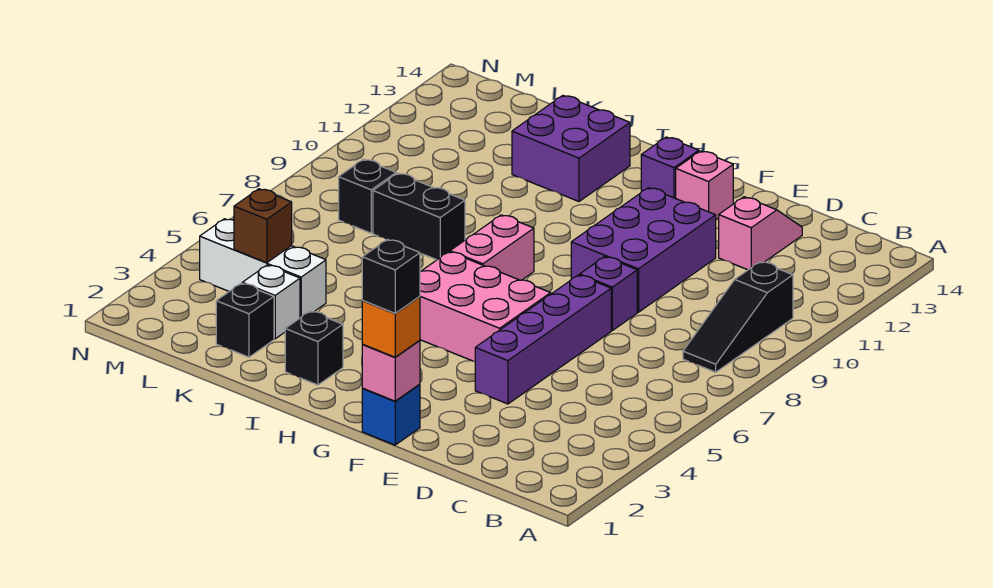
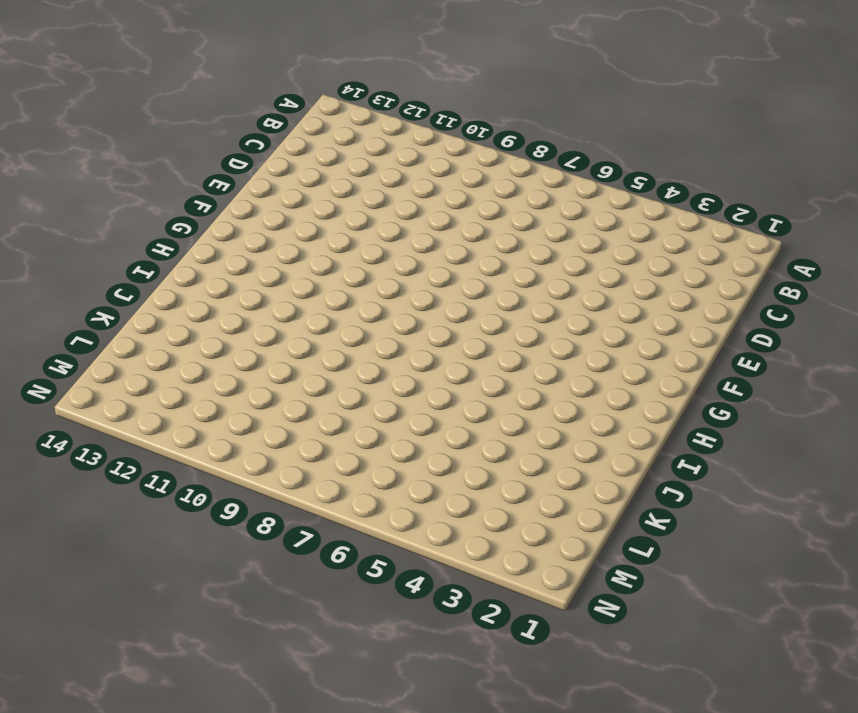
none -> black slope B8:B10 level 1 top 10
none -> pink slope D12:D13 level 1 top 12
none -> purple brick E4:E7 level 1

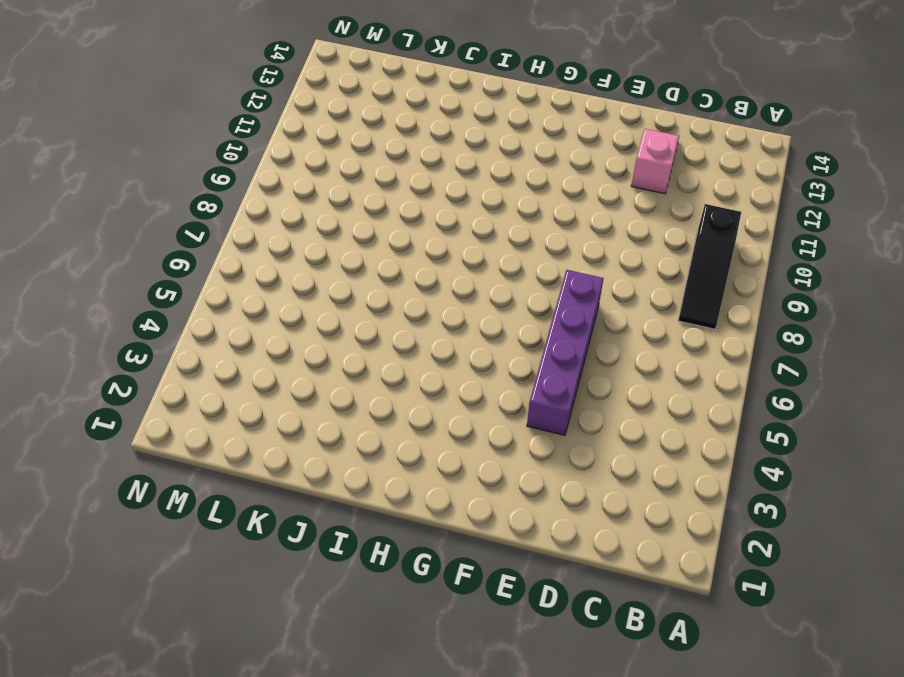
none -> purple brick E8 level 1
none -> purple brick E9:F11 level 1
none -> blue brick F1 level 1

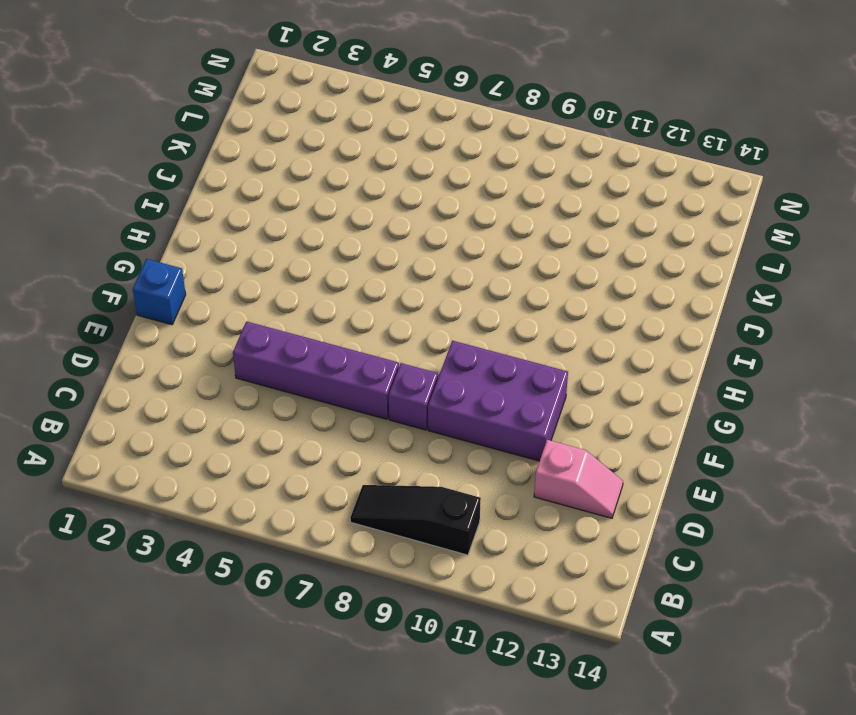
none -> pink brick F5:H6 level 1
none -> pink brick F13 level 1
none -> purple brick G13 level 1

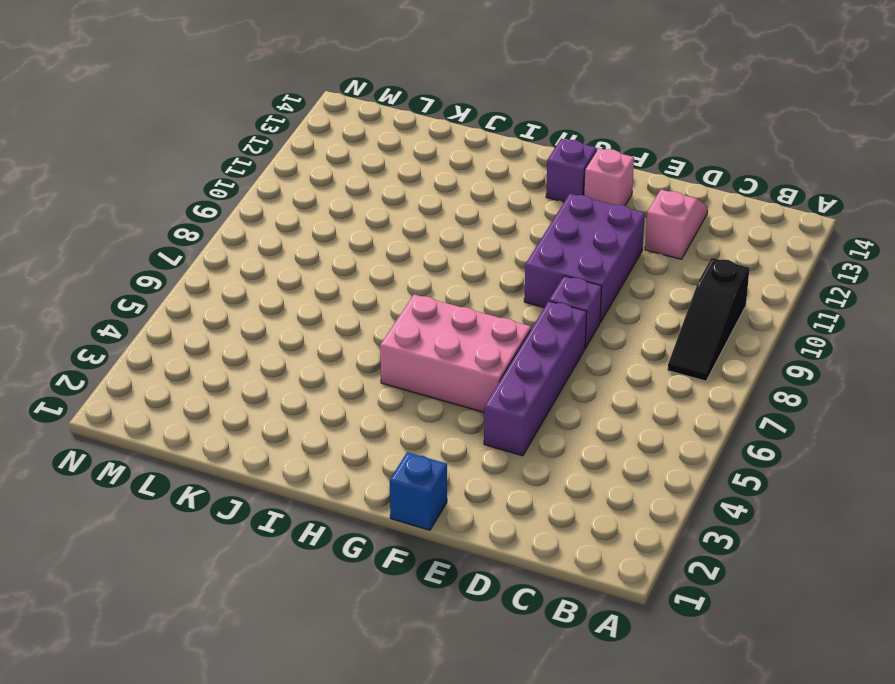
none -> pink brick H7:H8 level 1
none -> black brick I2 level 1
none -> purple brick I12:J13 level 1

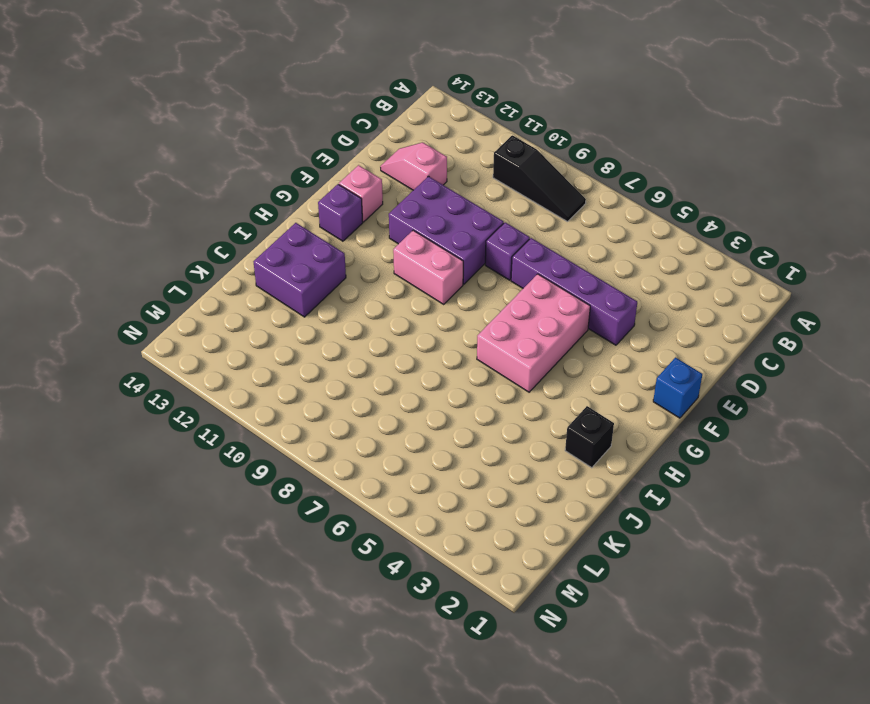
pink brick G9:G10 level 1 -> pink brick H7:H8 level 1
none -> black brick J8:K8 level 1
none -> black brick K2 level 1
none -> white brick K3 level 1

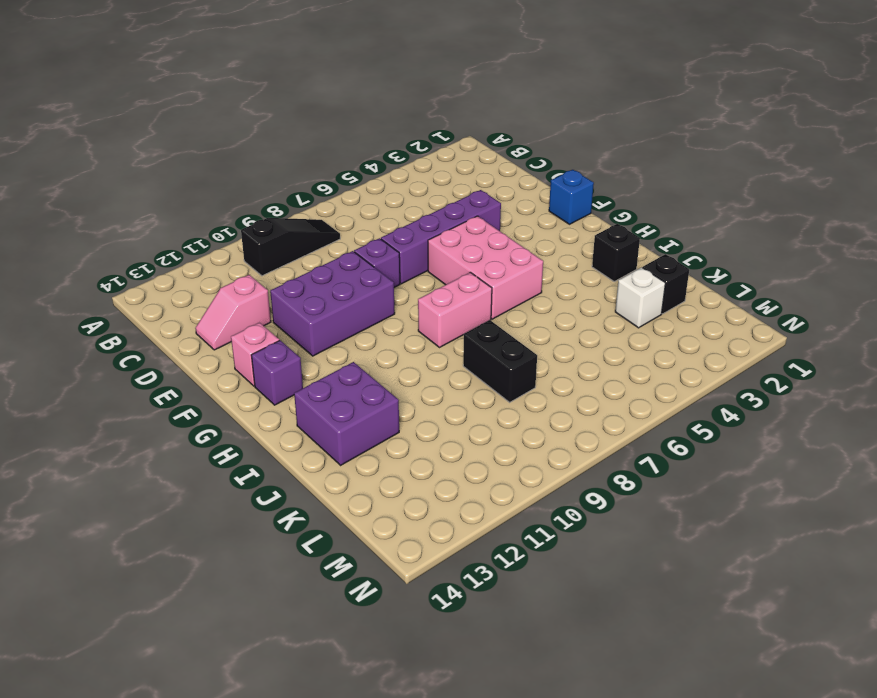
none -> white brick K4:M4 level 1
none -> black brick L8 level 1
none -> pink brick F1 level 2

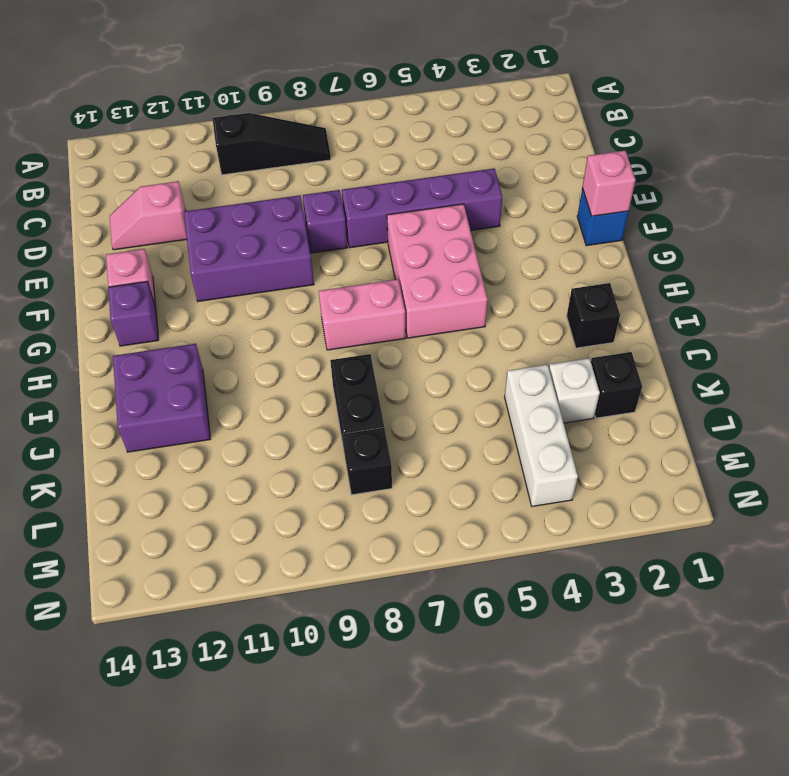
none -> brown brick L4 level 2
none -> orange brick F1 level 3
none -> black brick F1 level 4

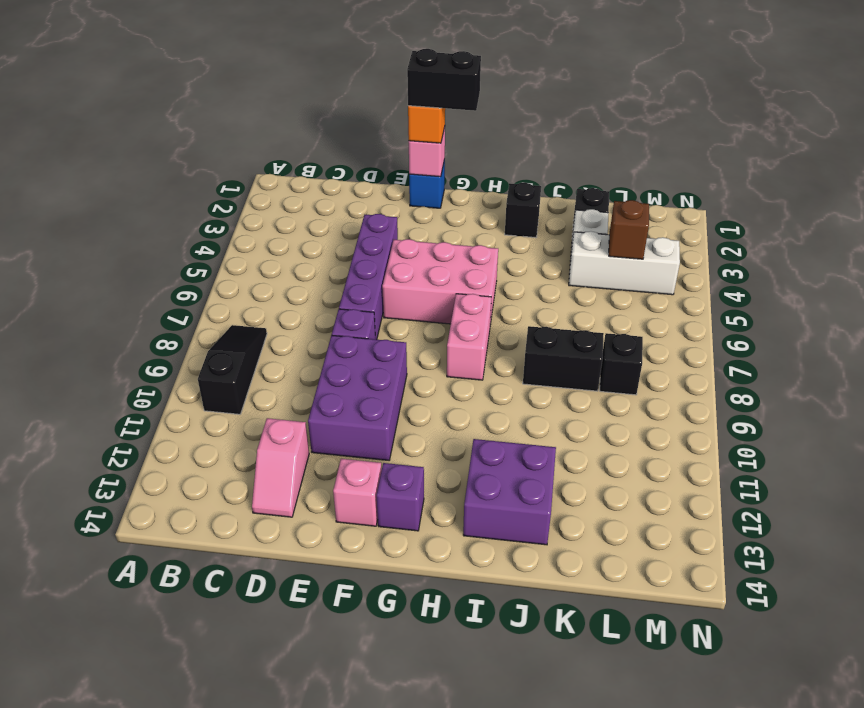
black brick F1:G1 level 4 -> black brick F1 level 4

